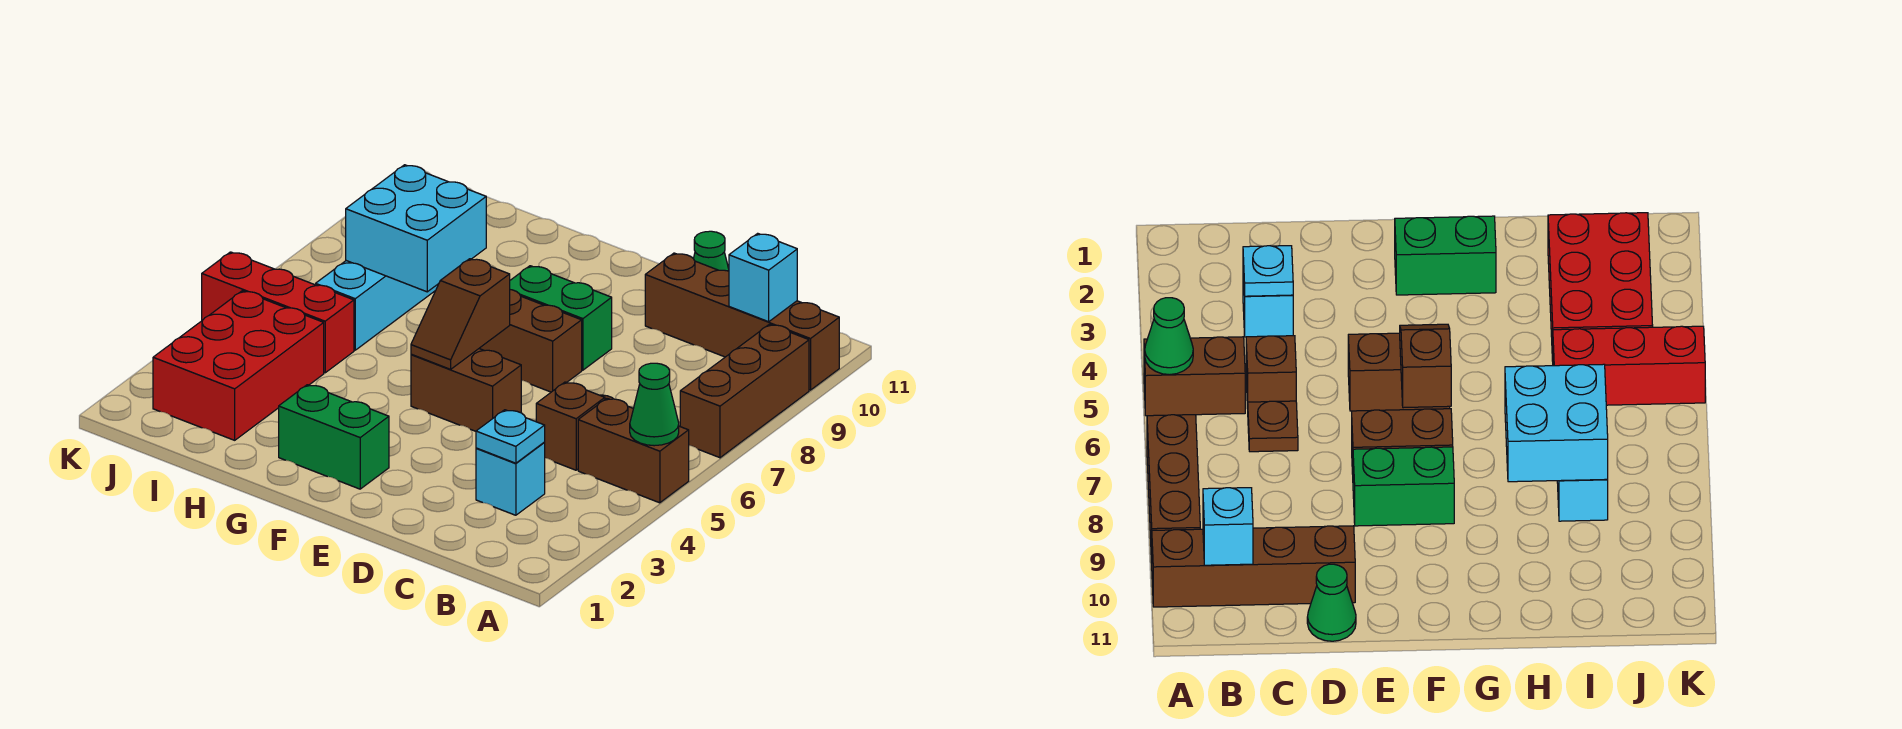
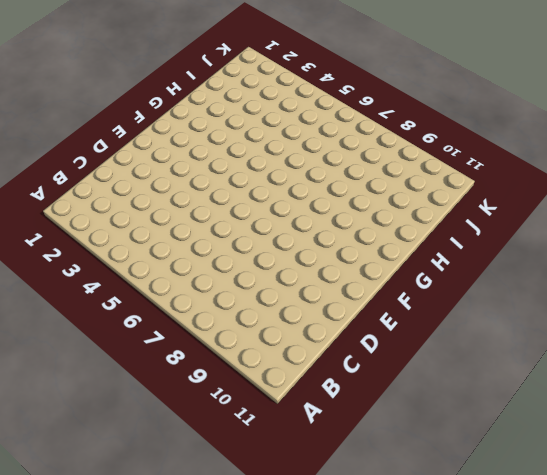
none -> brown brick A5:B5 level 1
none -> brown brick A7:A9 level 1
none -> brown brick A10:D10 level 1

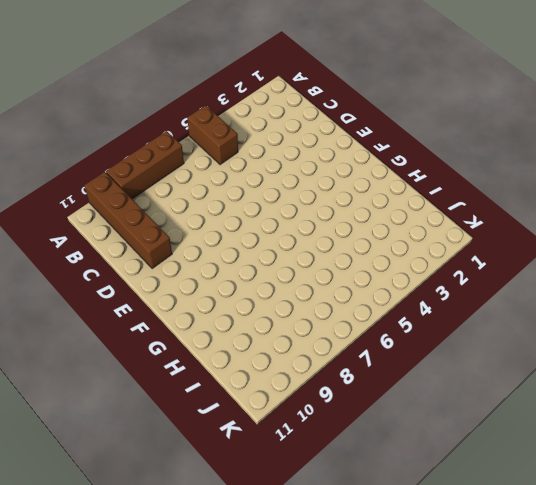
none -> cyan brick C3 level 1
none -> brown brick C5 level 1
none -> brown plate C6 level 1

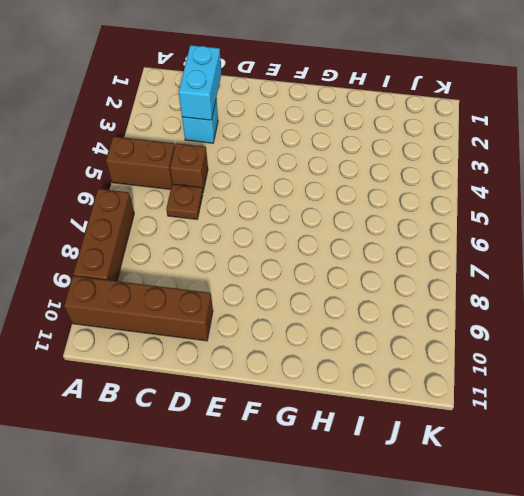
cyan brick C2:C3 level 2 -> cyan plate C3 level 2
none -> green cone D11 level 1
none -> brown brick E5:F5 level 1
none -> brown brick E7:F7 level 1

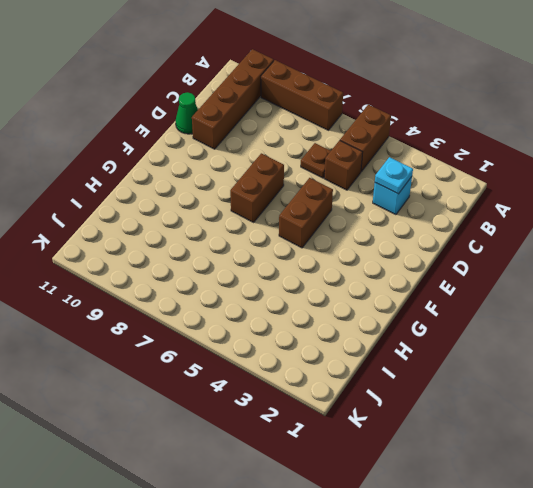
none -> green brick E8:F8 level 1
none -> green brick F2:G2 level 1
none -> red brick I2:J4 level 1

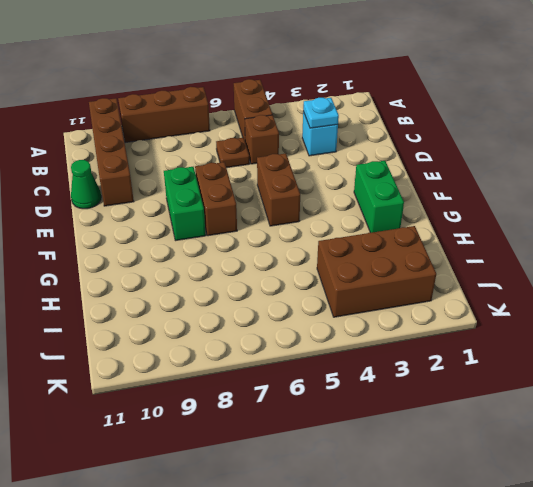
brown brick I2:J4 level 1 -> red brick I2:J4 level 1
none -> red brick I5:K5 level 1
none -> cyan brick I6:I8 level 1
none -> green cone A5 level 2

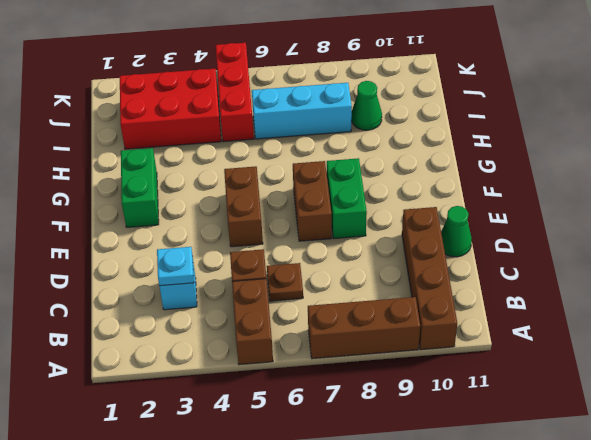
green cone I9 level 1 -> green cone A5 level 2
none -> cyan brick B10 level 2
none -> brown slope F5:F6 level 2 top 6
none -> cyan brick H7:I8 level 2

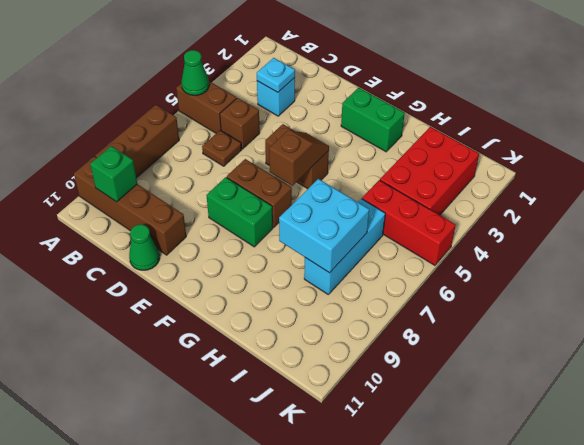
green brick B10 level 2 -> cyan brick B10 level 2

